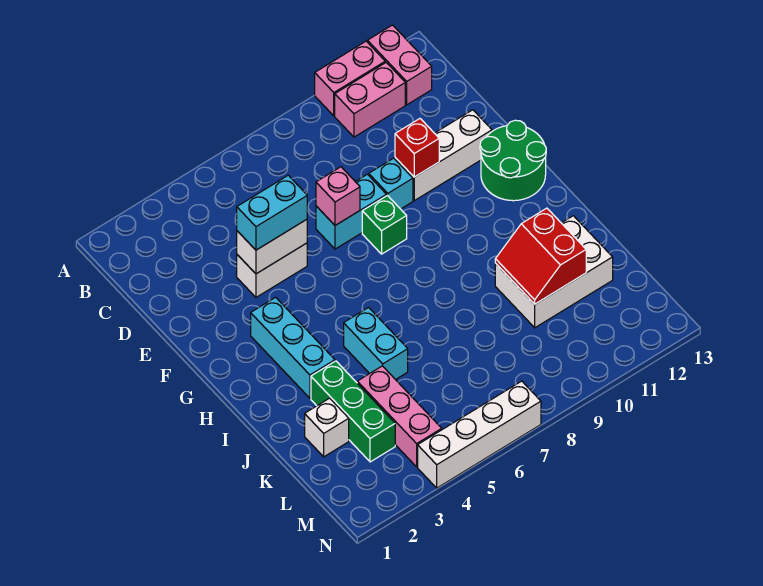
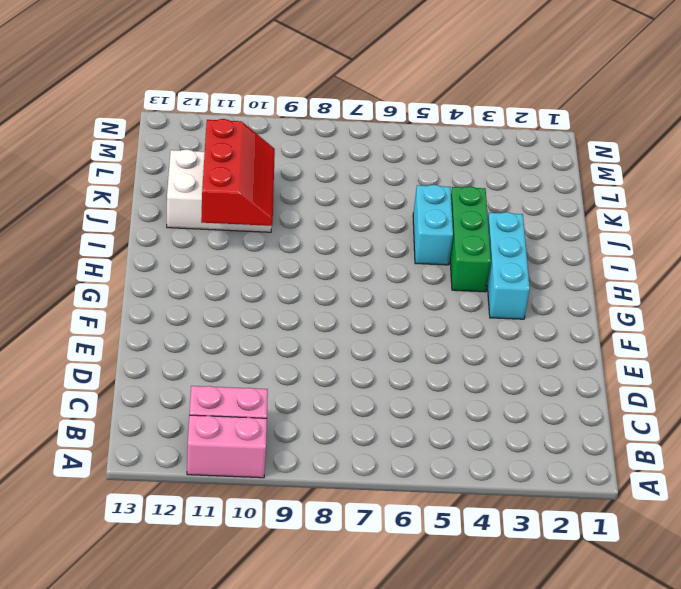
green brick H4:J4 level 1 -> green brick J3:L3 level 1
red slope I10:K11 level 2 top 11 -> red slope J10:K11 level 2 top 11
none -> pink brick A12:B12 level 1
none -> white brick E4:E5 level 1
none -> cyan brick E7:E8 level 1

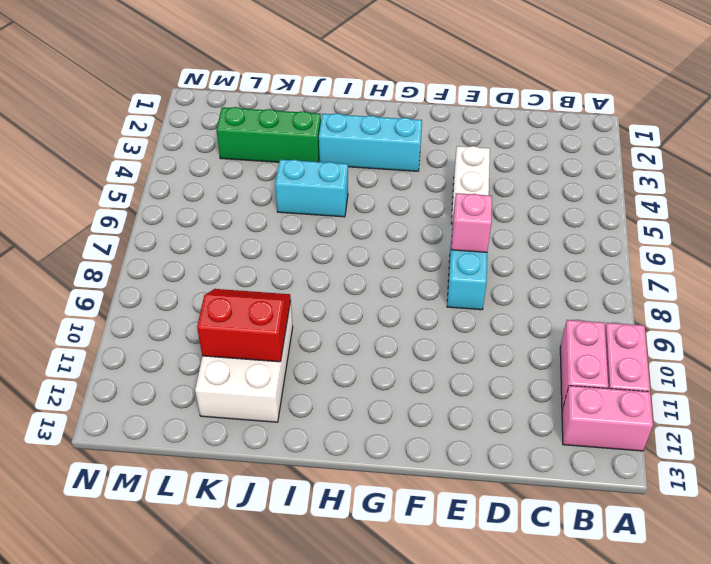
none -> cyan brick E9 level 1
none -> white brick E10:E12 level 1
none -> green brick F8 level 1

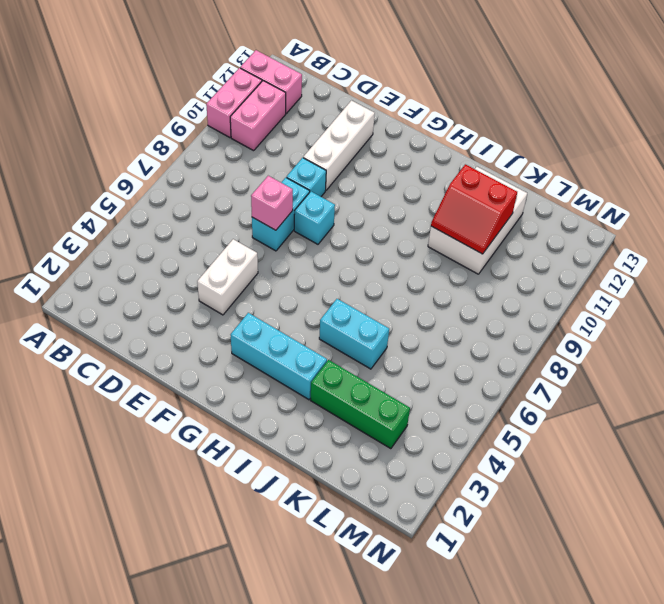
cyan brick F8 level 1 -> green brick F8 level 1
none -> green round brick F12:G13 level 1
none -> white brick K2 level 1
none -> pink brick K4:M4 level 1

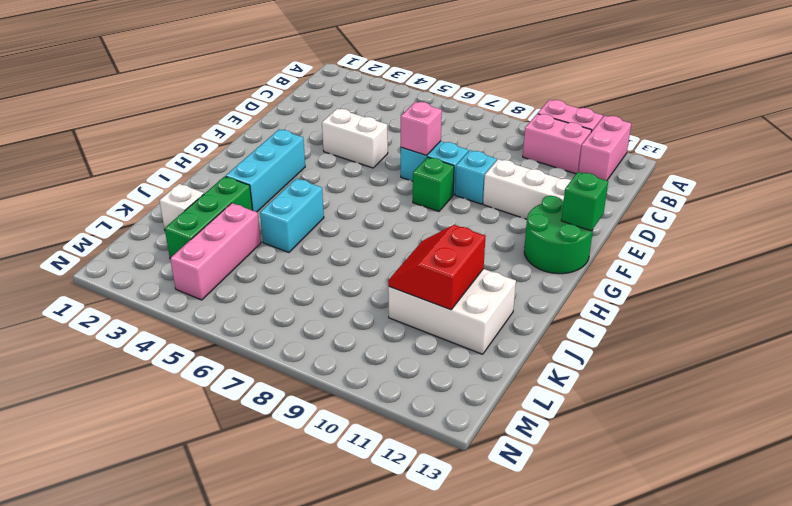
green brick F13 level 2 -> none
none -> white brick N4:N7 level 1
none -> white brick E4:E5 level 2
none -> red brick E10 level 2

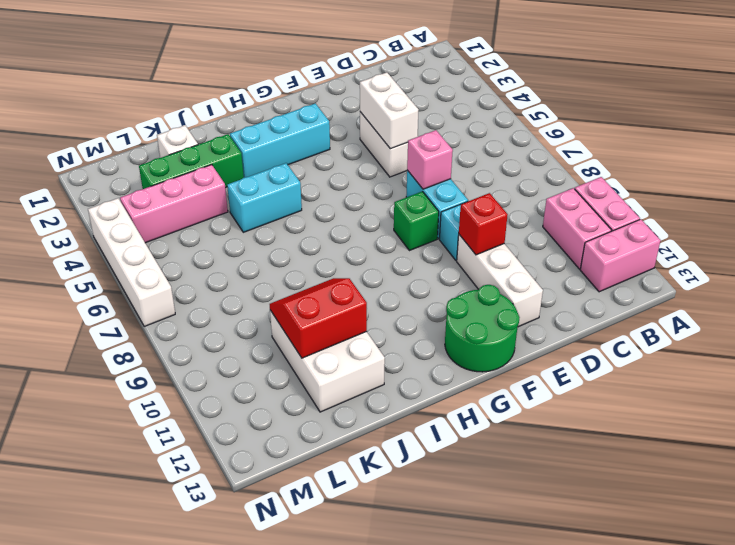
none -> cyan brick E4:E5 level 3

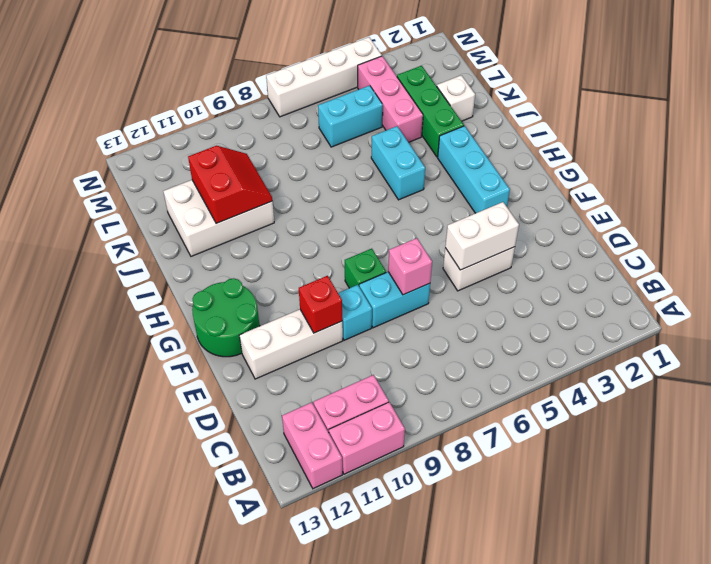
cyan brick L5:L6 level 1 -> cyan brick E4:E5 level 3

